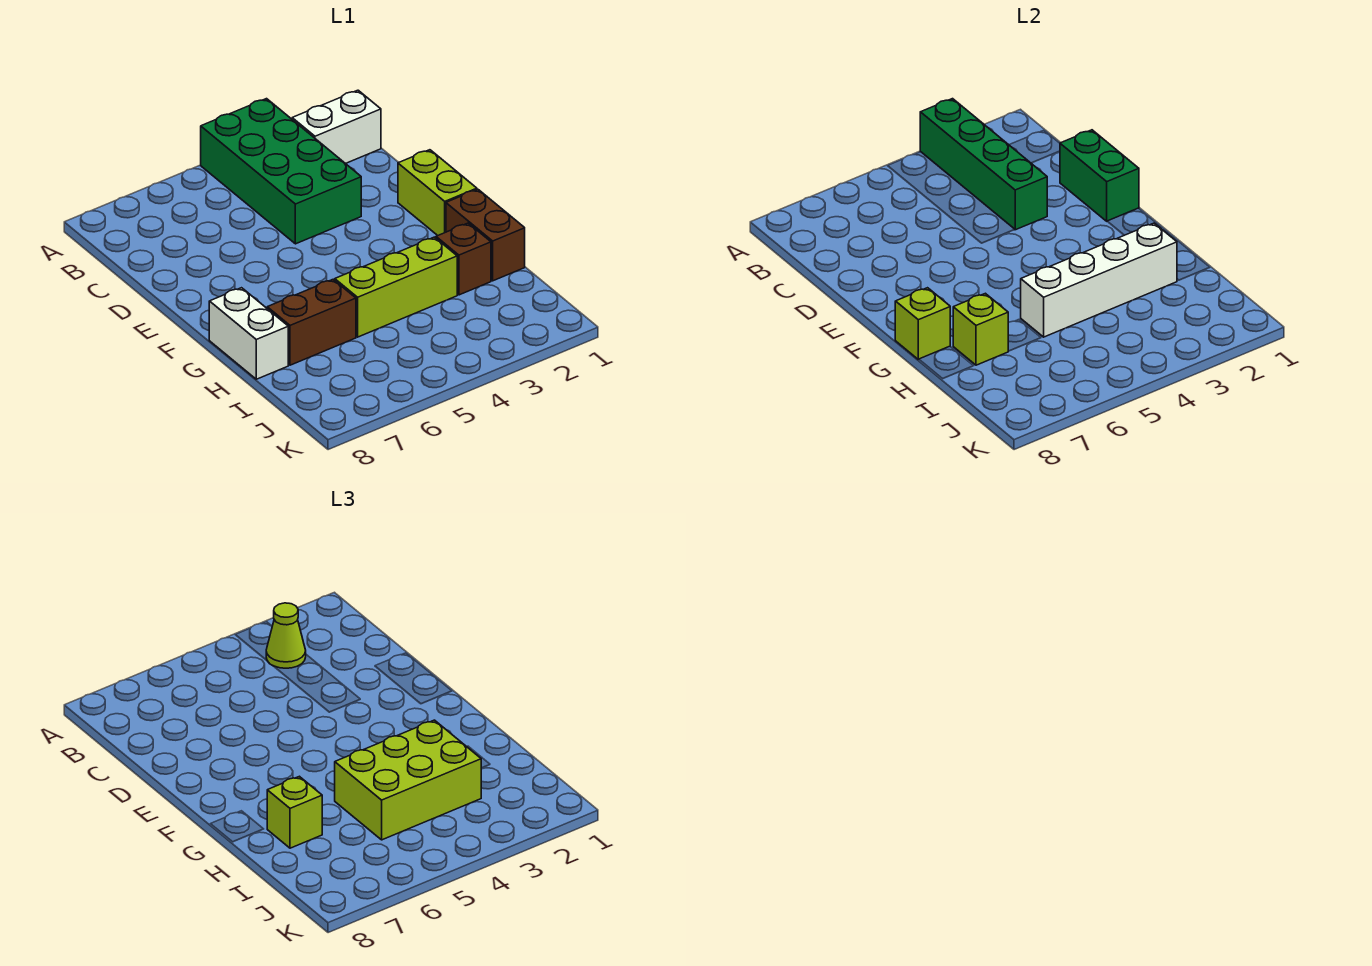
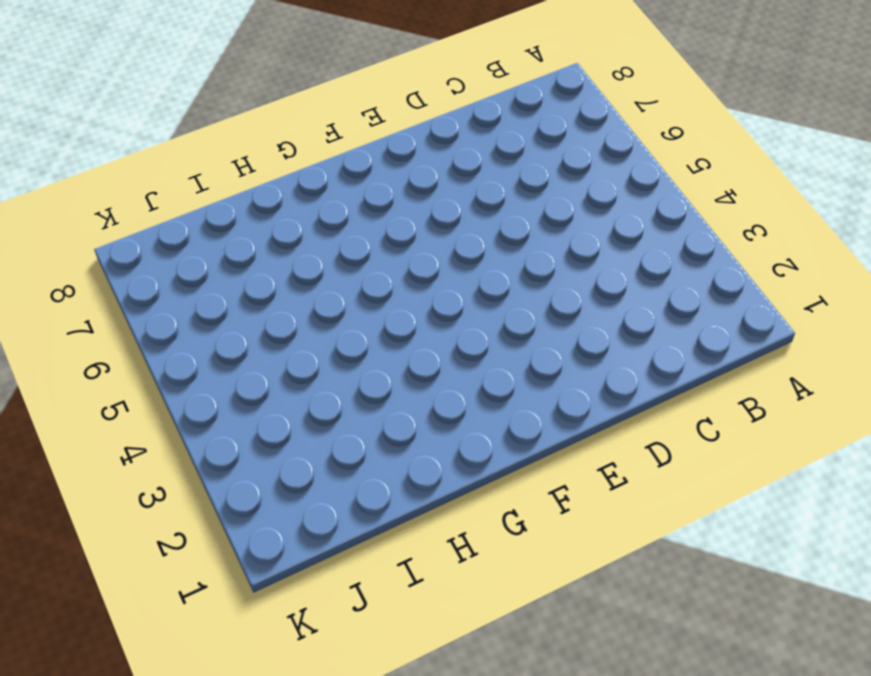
none -> green brick A3:D4 level 1
none -> white brick B1:B2 level 1
none -> lime brick E1:F1 level 1

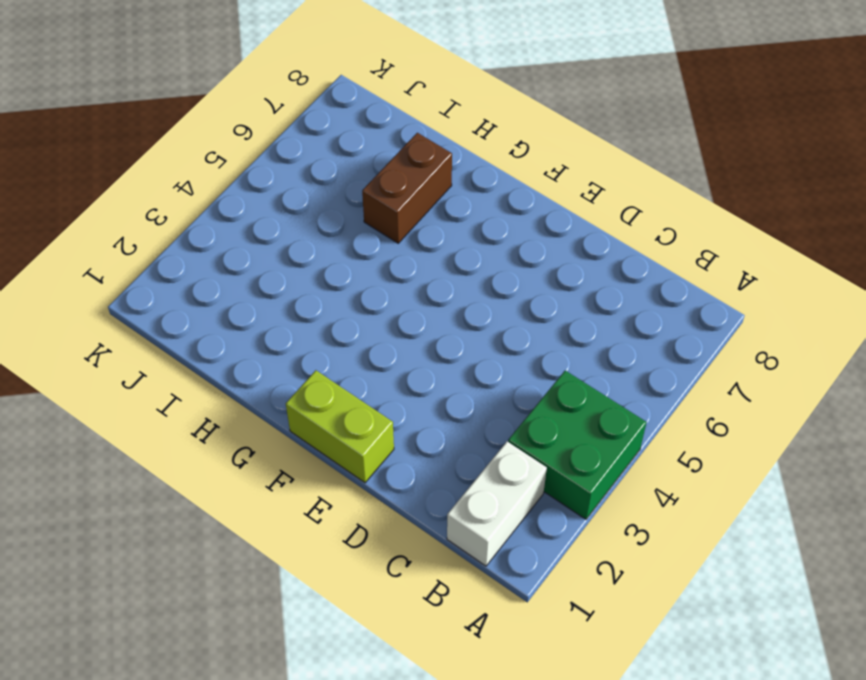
green brick A3:B4 level 1 -> green brick A3:D4 level 1
none -> brown brick G1:H1 level 1
none -> white brick G8:H8 level 1
none -> brown brick H2 level 1

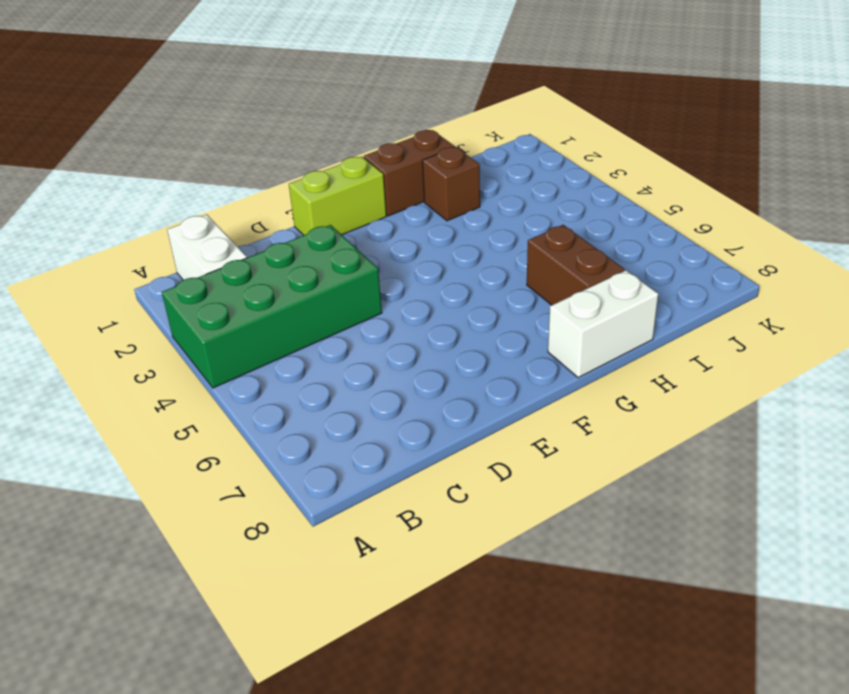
none -> lime brick H3:H5 level 1
none -> green brick A3:D3 level 2
none -> green brick D1:E1 level 2

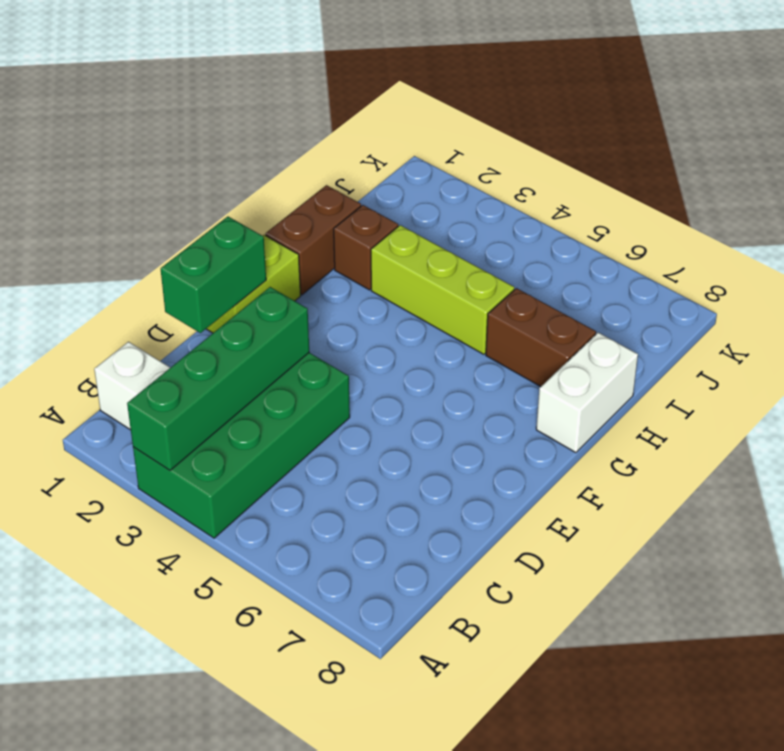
none -> lime brick G8 level 2
none -> white brick H2:H5 level 2
none -> lime brick H7 level 2

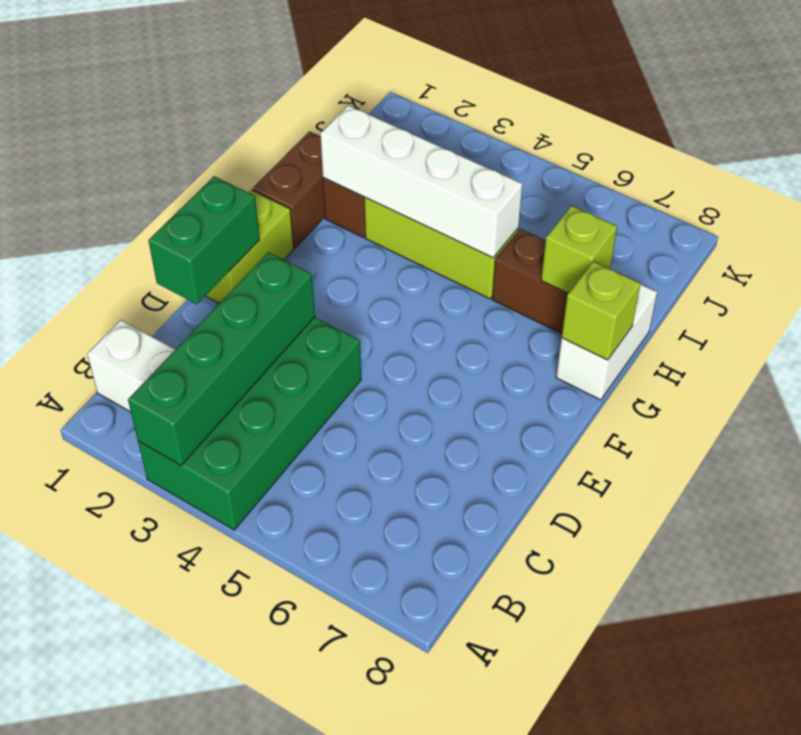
none -> lime cone B3 level 3
none -> lime brick H3:I5 level 3
none -> lime brick H7 level 3

